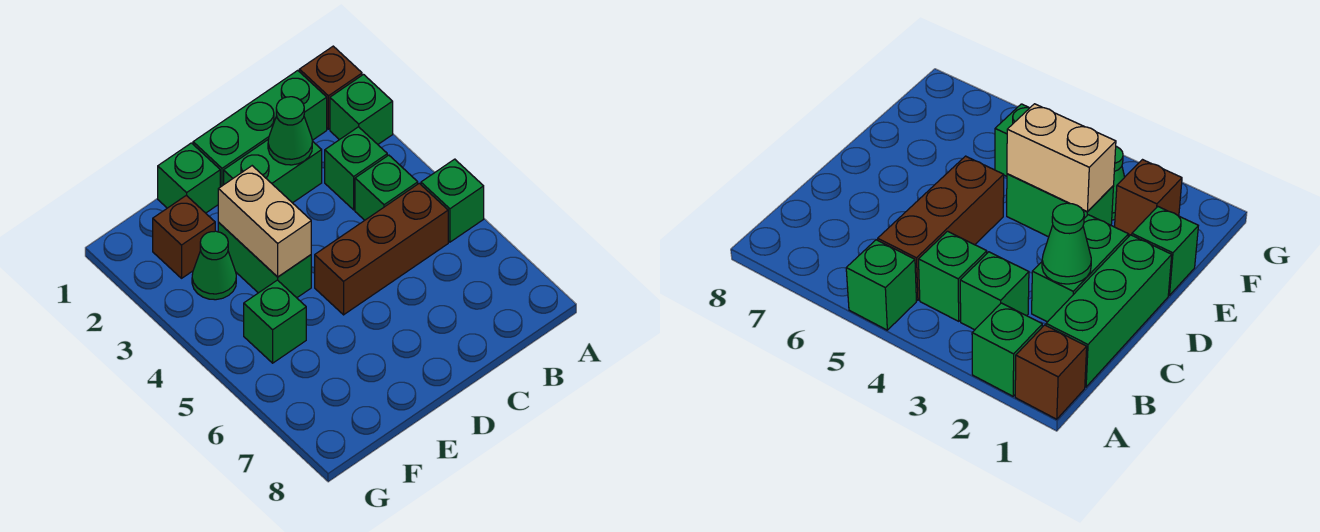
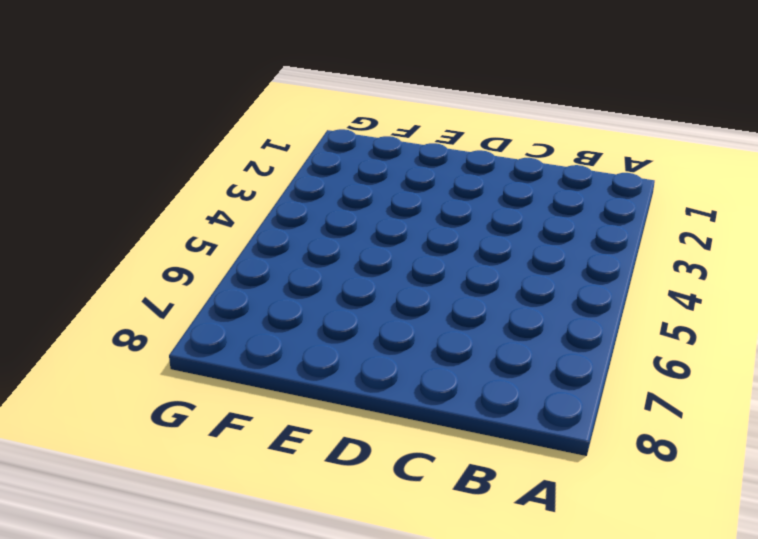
none -> brown brick A1 level 1
none -> green brick A2 level 1
none -> green brick A5 level 1

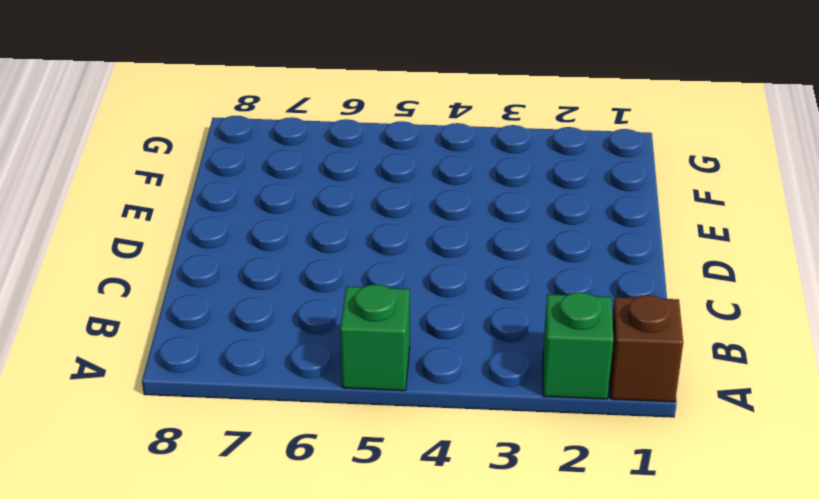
none -> green brick B1:D1 level 1
none -> green brick B3 level 1
none -> green brick B4 level 1

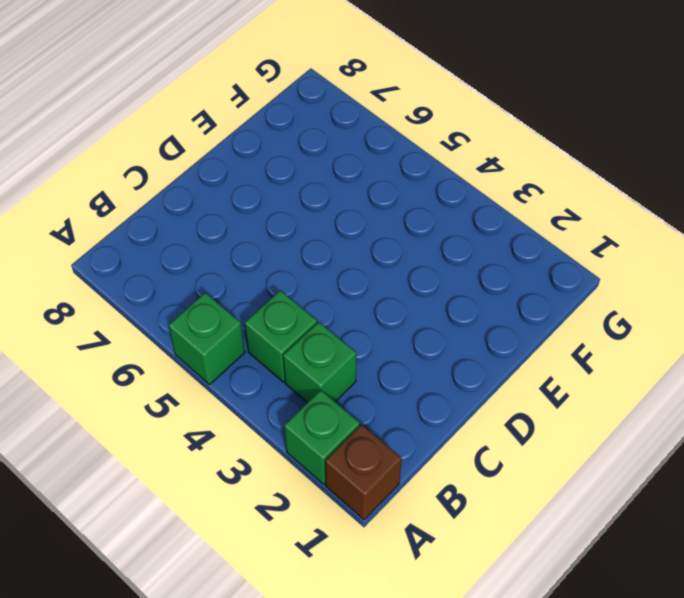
none -> green brick B1:D1 level 1
none -> brown brick B5:D5 level 1
none -> green brick C2:D2 level 1

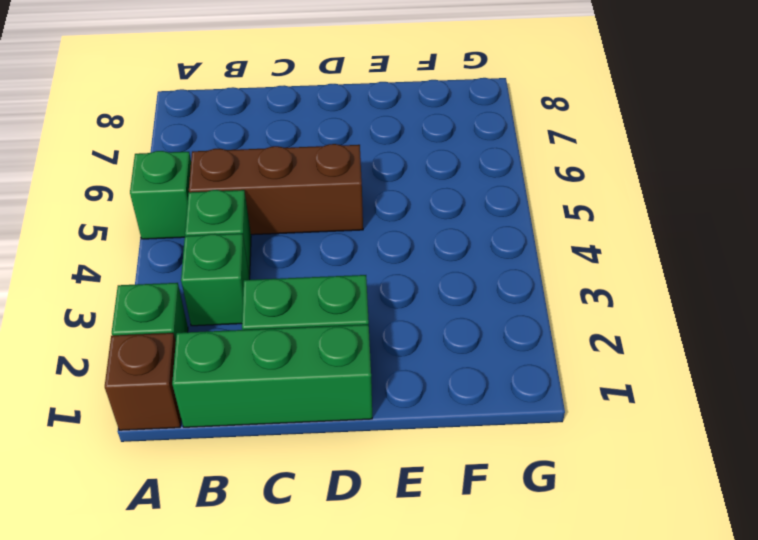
none -> green brick E1 level 1
none -> green brick E3:E4 level 1
none -> brown brick F2 level 1

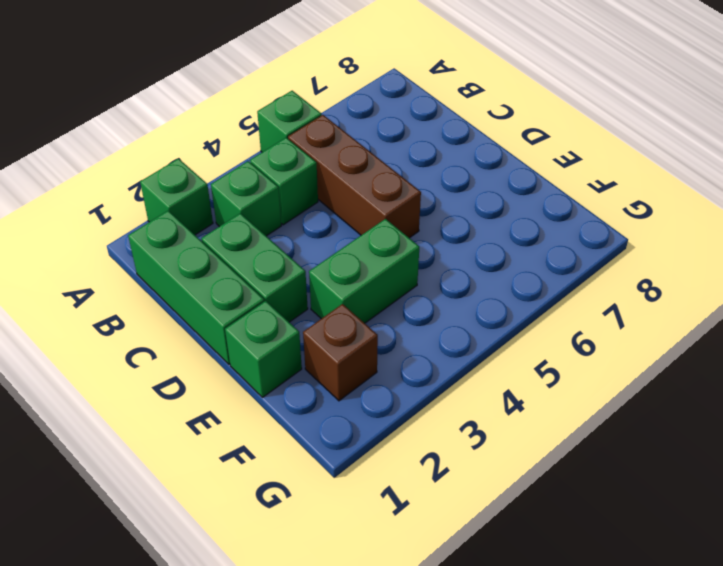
none -> brown brick A1 level 1
none -> green cone F3 level 1
none -> green brick F5 level 1

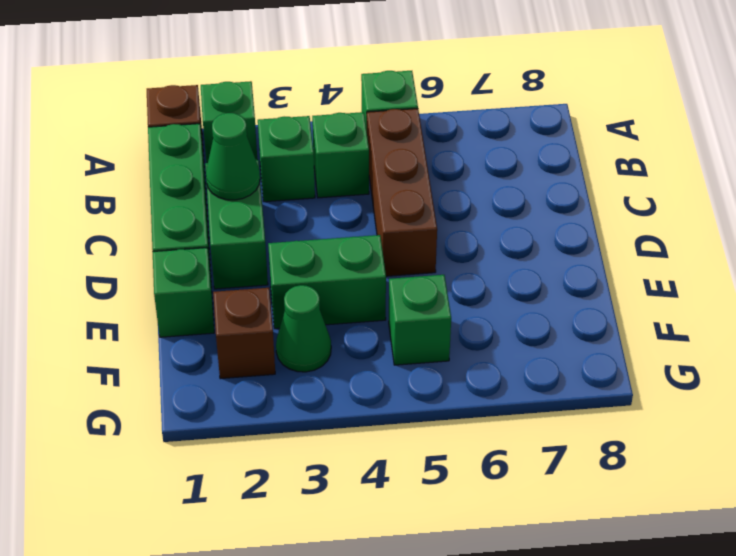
none -> tan brick E3:E4 level 2

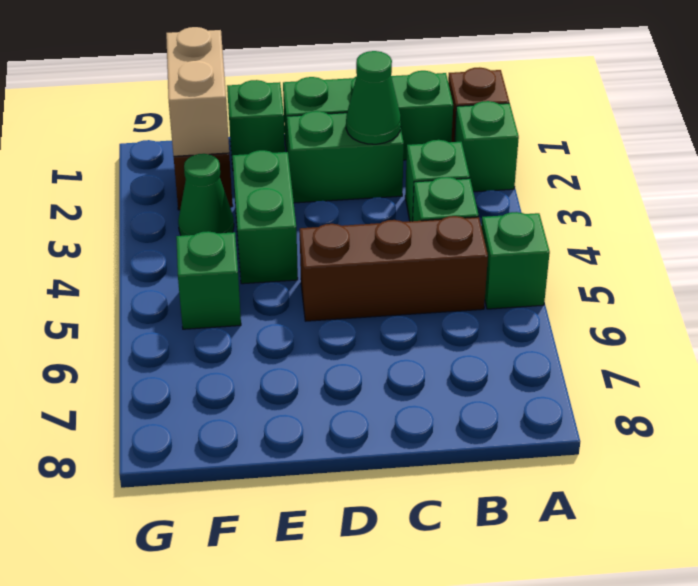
tan brick F1:F2 level 2 -> tan brick E3:E4 level 2

